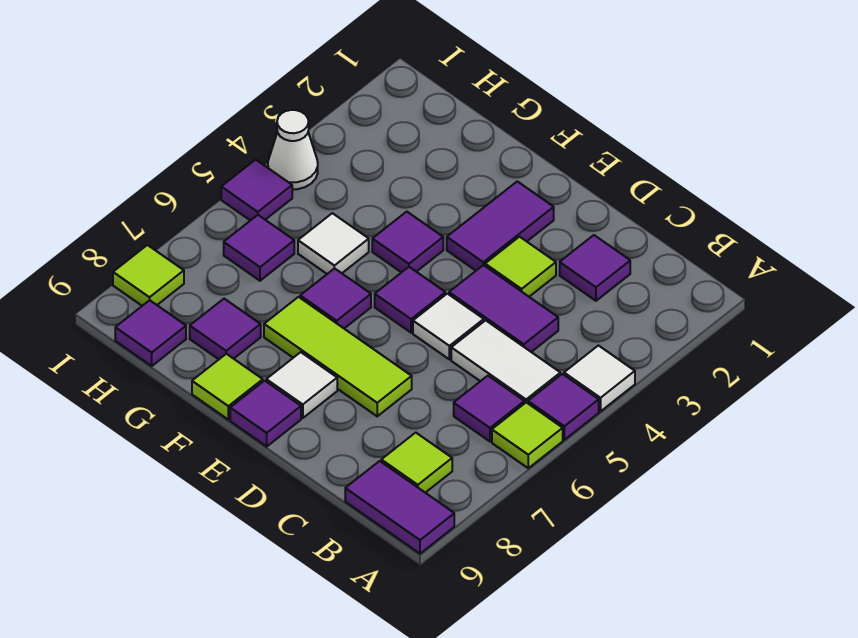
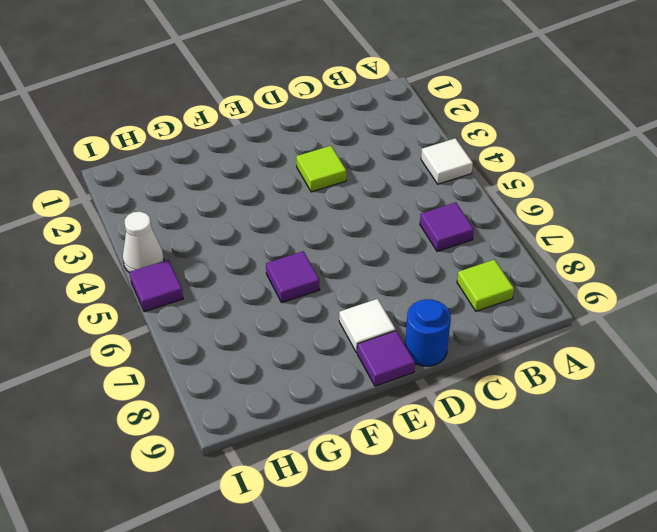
blue round brick D9 level 1 -> none
none -> purple tile A5 level 1
none -> lime tile A6 level 1
none -> purple tile A9:B9 level 1

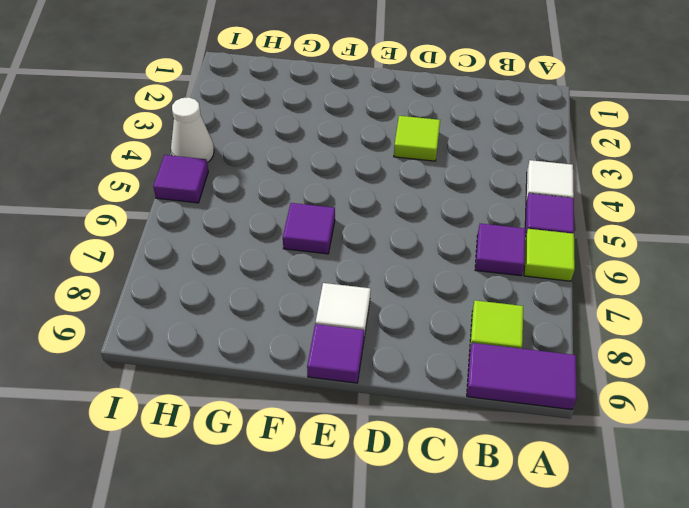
none -> white tile B5:C5 level 1
none -> purple tile C2 level 1
none -> purple tile C4:D4 level 1

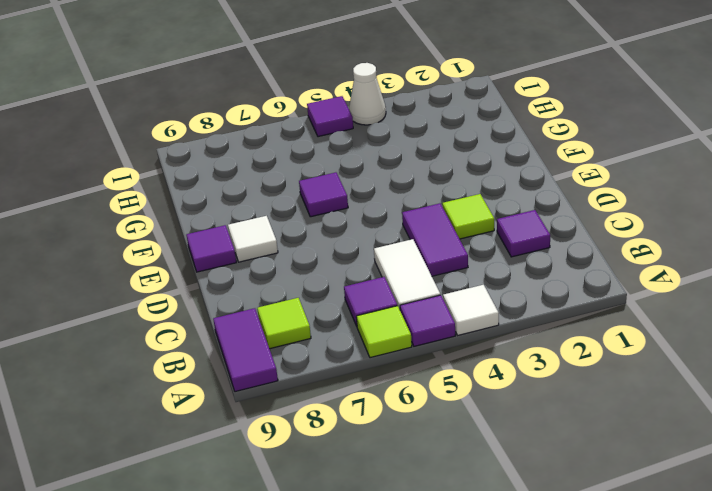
none -> white tile D5 level 1
none -> lime tile D7:F7 level 1
none -> purple tile E2:E3 level 1

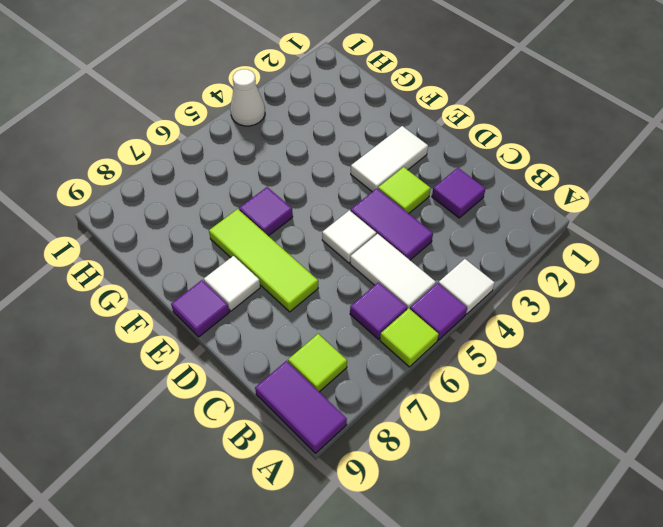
white tile E2:E3 level 1 -> purple tile E2:E3 level 1
none -> purple tile E5 level 1
none -> purple tile F4 level 1
none -> lime tile F9 level 1

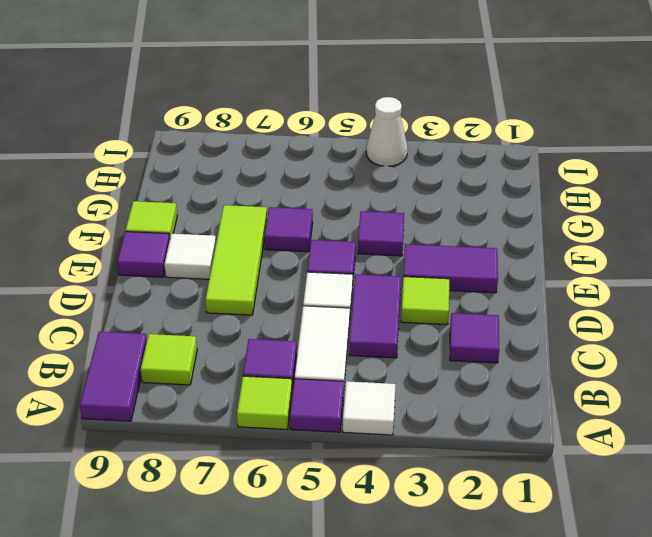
none -> white tile G5 level 1
none -> purple tile G8 level 1
none -> purple tile H6 level 1

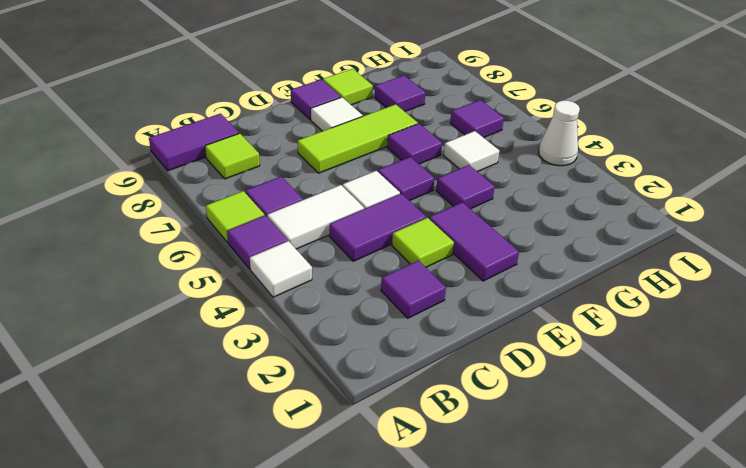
none -> purple tile H9 level 1
none -> purple tile I5 level 1
none -> lime tile I8 level 1

